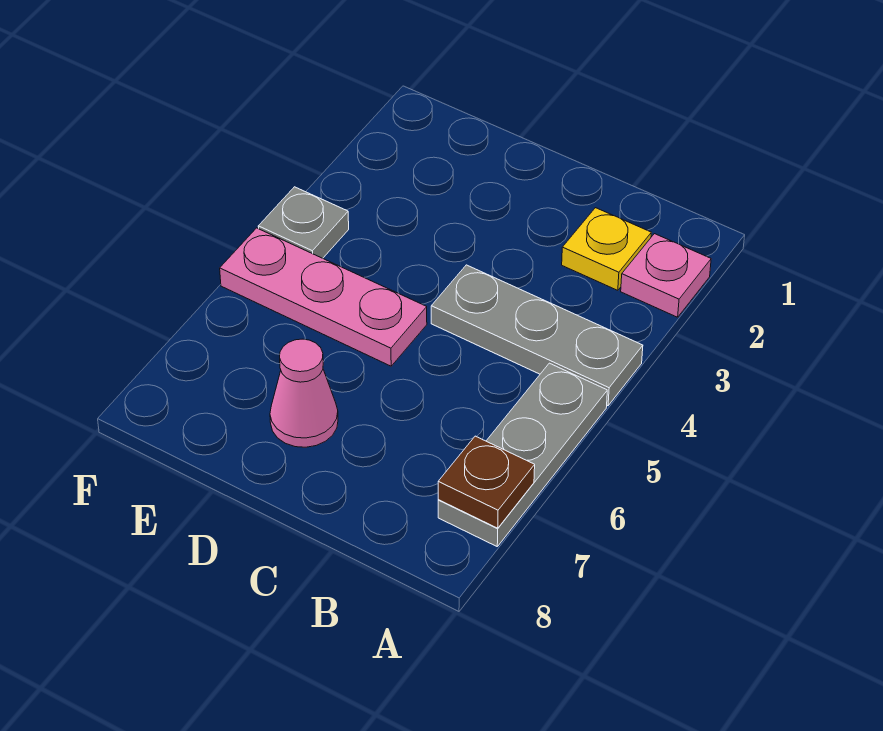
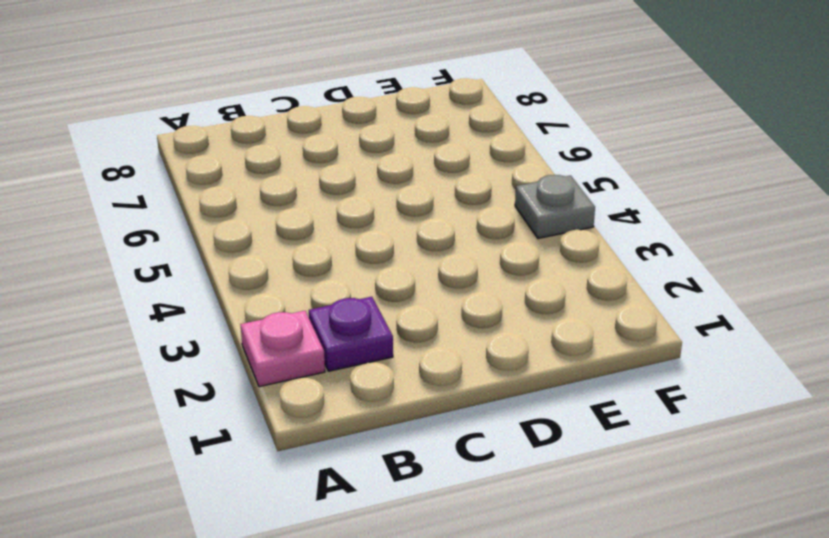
purple plate B2 level 1 -> yellow plate B2 level 1
none -> grey plate A4:C4 level 1
none -> grey plate A5:A7 level 1

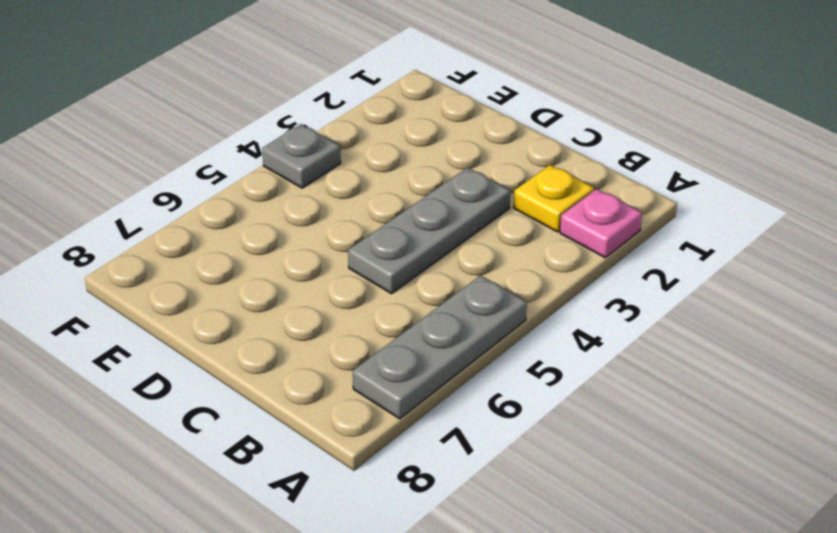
grey plate C3:C5 level 1 -> grey plate A4:C4 level 1
none -> pink plate D5:F5 level 1
none -> pink cone D7 level 1

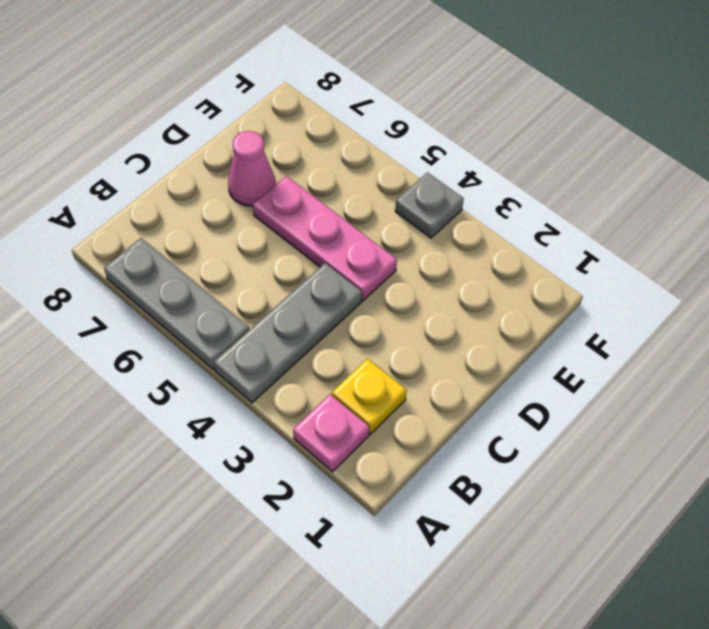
pink plate D4:D6 level 1 -> pink plate D5:F5 level 1
none -> brown plate A7 level 2

